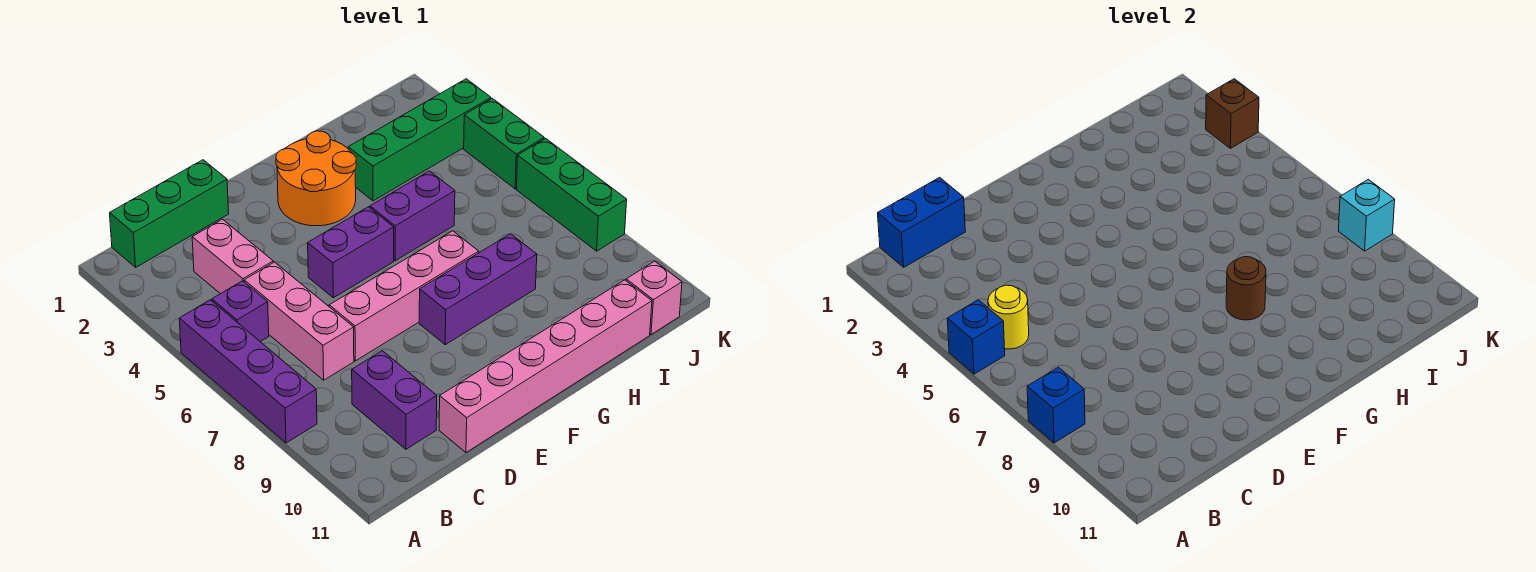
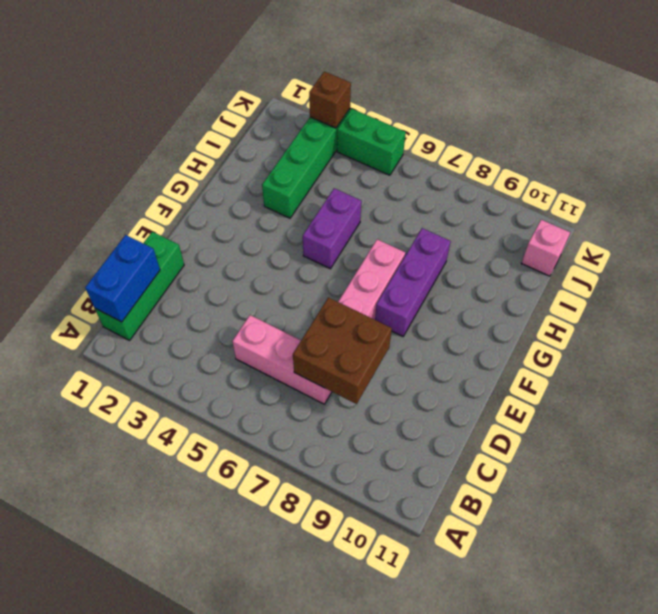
brown brick C7:D8 level 2 -> none
none -> purple brick A5:A8 level 1
none -> purple brick B5 level 1
none -> pink brick C3:C4 level 1

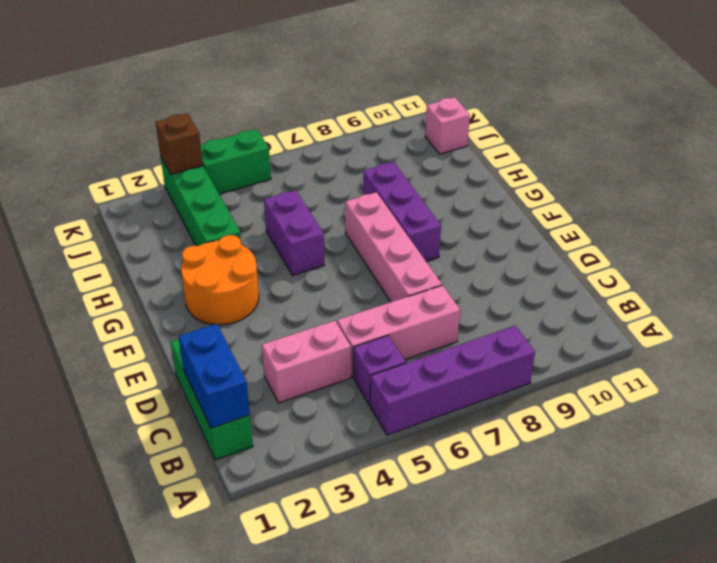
none -> purple brick C9:C10 level 1
none -> pink brick D11:I11 level 1
none -> purple brick E5:F5 level 1

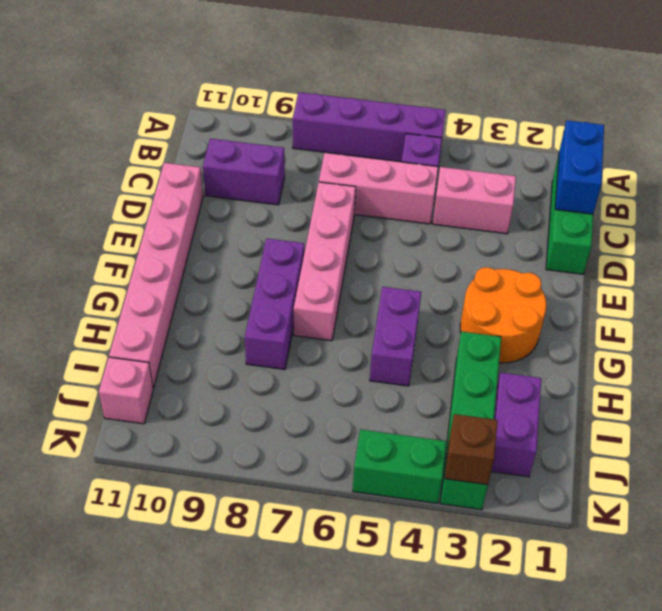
purple brick I2:J2 level 1 -> purple brick E5:F5 level 1
none -> green brick K6:K8 level 1
none -> blue brick A5 level 2
none -> blue brick A8 level 2

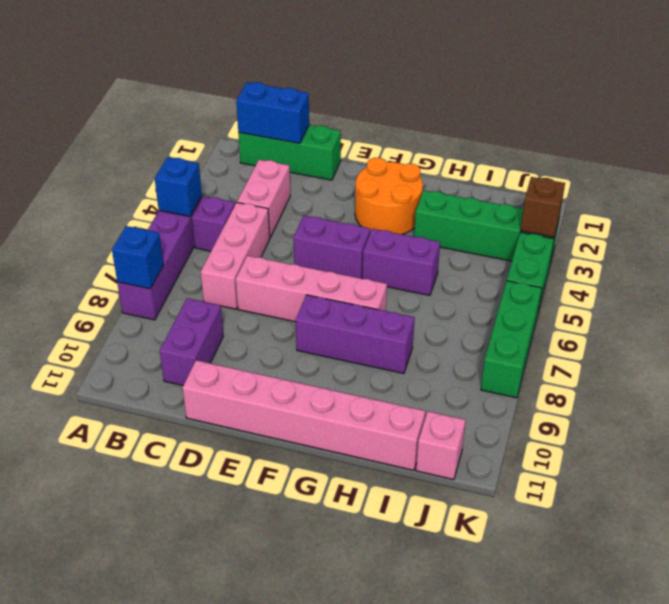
none -> yellow round brick B5 level 2
none -> brown round brick G8 level 2
none -> cyan brick K8 level 2

